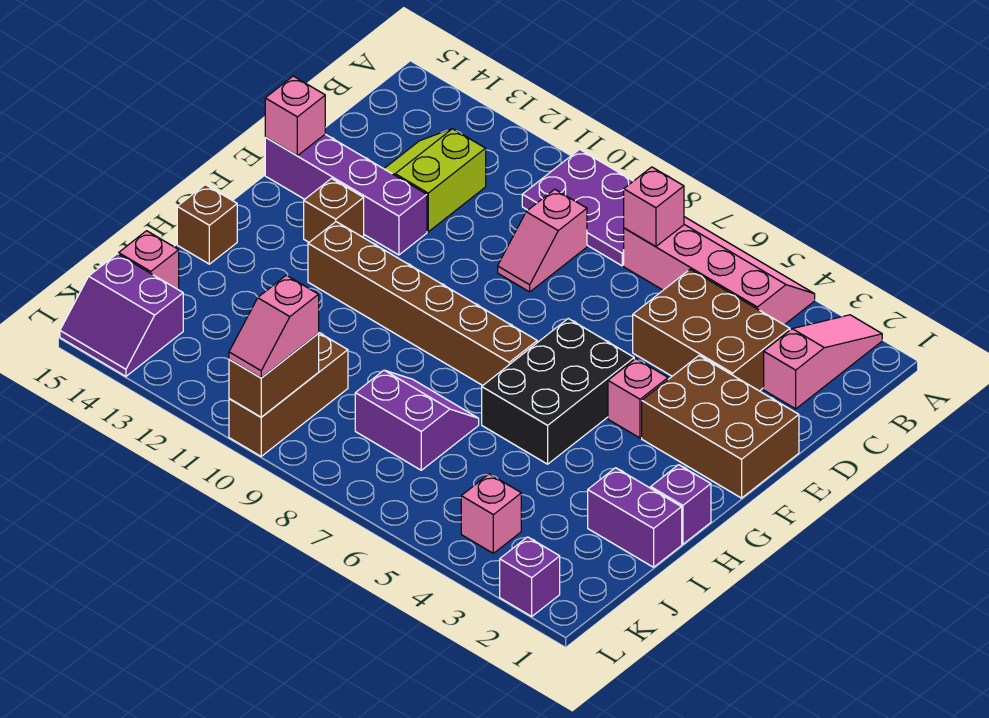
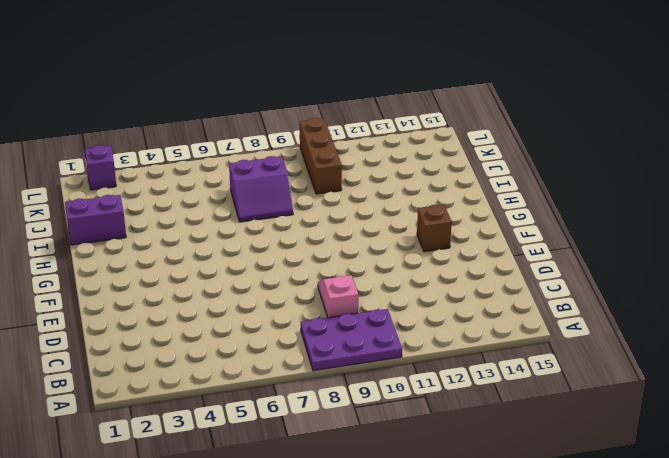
none -> pink slope A2:C2 level 1 top C
none -> pink slope A4:B7 level 1 top B
none -> brown brick C3:D5 level 1

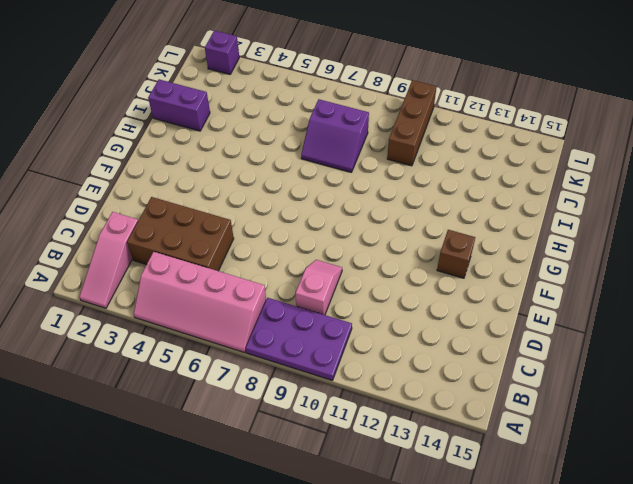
none -> lime slope C12:D13 level 1 top 12
none -> brown brick E1:F3 level 1
none -> purple brick E12:E15 level 1

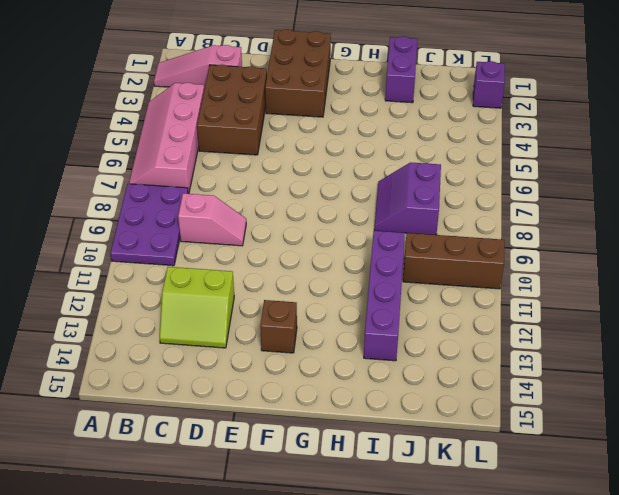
purple brick I10:I13 level 1 -> purple brick E12:E15 level 1
none -> pink brick F4 level 1
none -> black brick F5:H6 level 1
none -> brown brick G7:G12 level 1

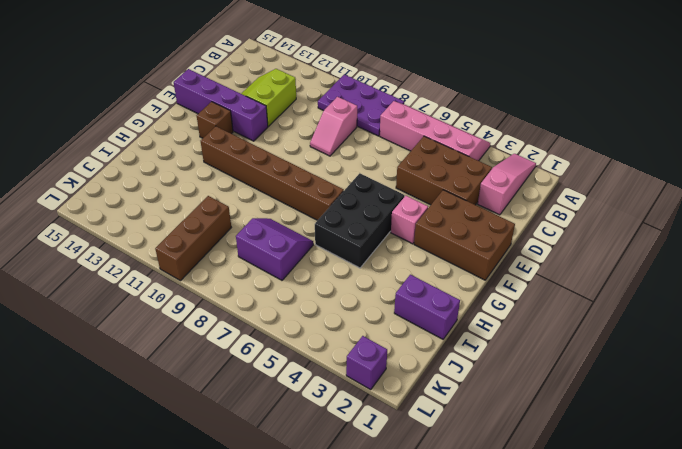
none -> purple brick H1 level 1
none -> brown brick H15 level 1
none -> pink brick J15 level 1

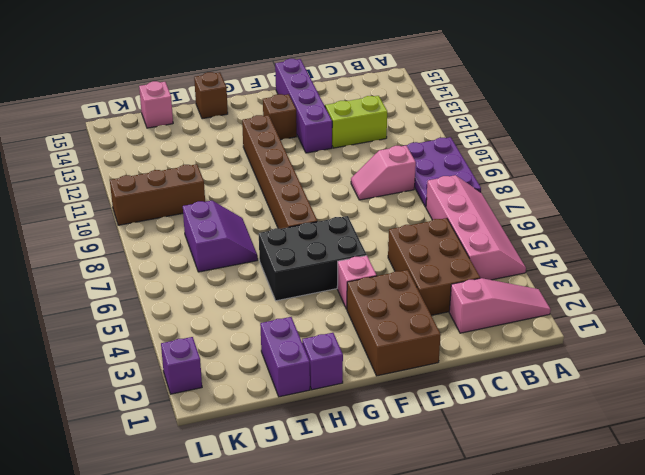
none -> pink brick K4 level 1
none -> purple slope K14:L15 level 1 top K
none -> pink brick B7 level 2

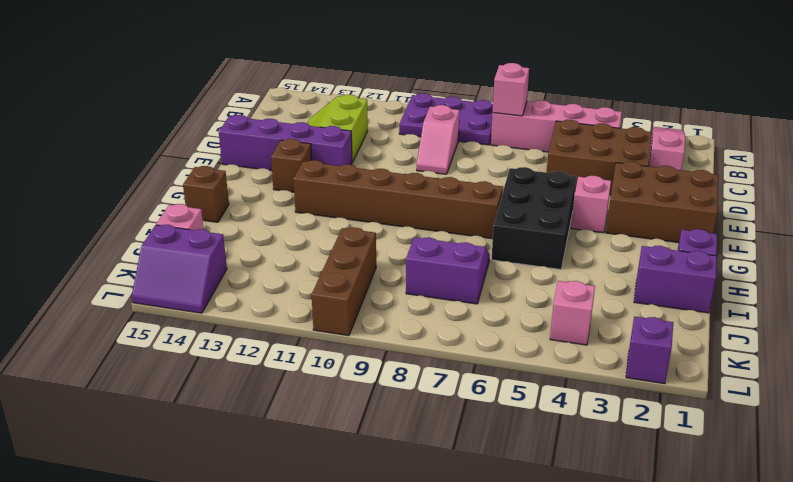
none -> pink brick E15 level 2
none -> brown brick K10:L10 level 2
none -> pink slope K10:L10 level 3 top K

